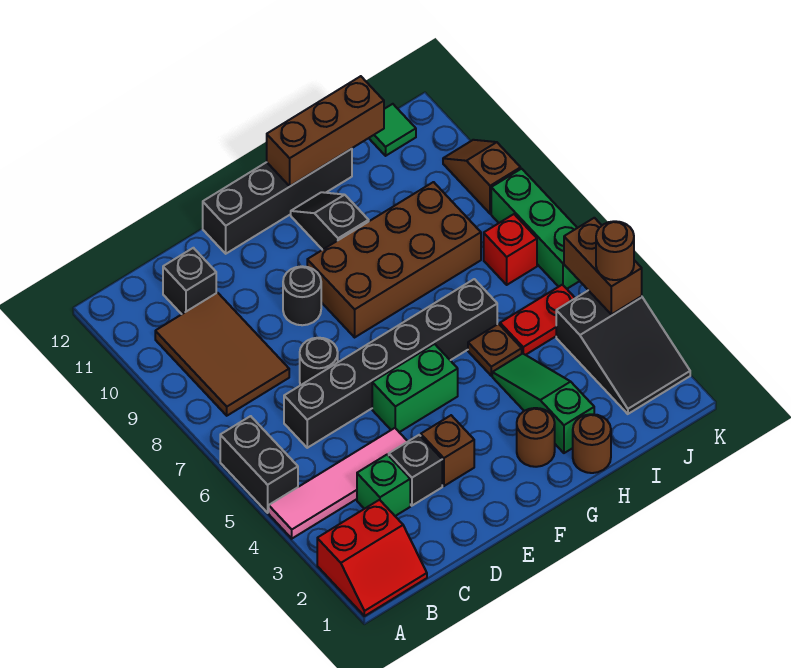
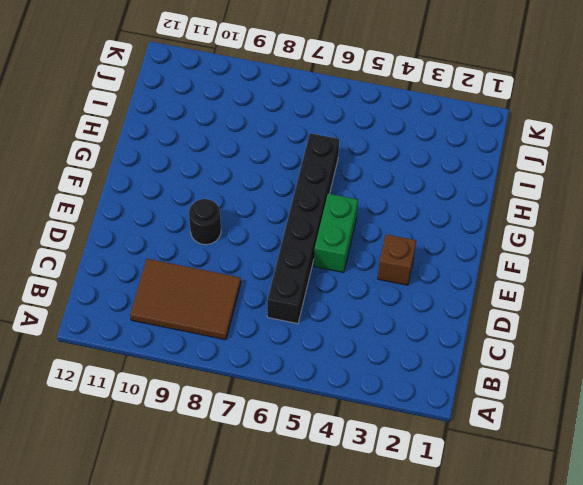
none -> red slope A1:B2 level 1 top 2
none -> pink tile A4:D4 level 1
none -> black brick A5:A6 level 1

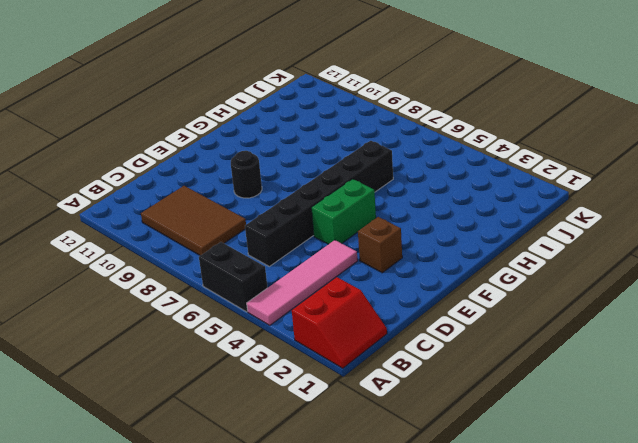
none -> green brick C3 level 1
none -> black brick C11 level 1
none -> black brick D3 level 1

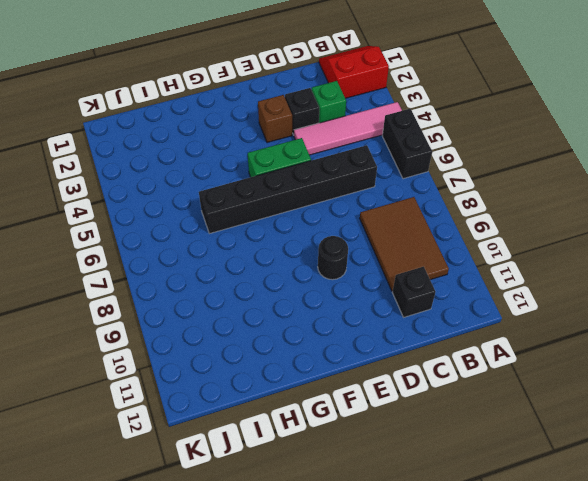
none -> black round brick D7 level 1
none -> black brick E12:H12 level 1
none -> brown brick F8:I9 level 1

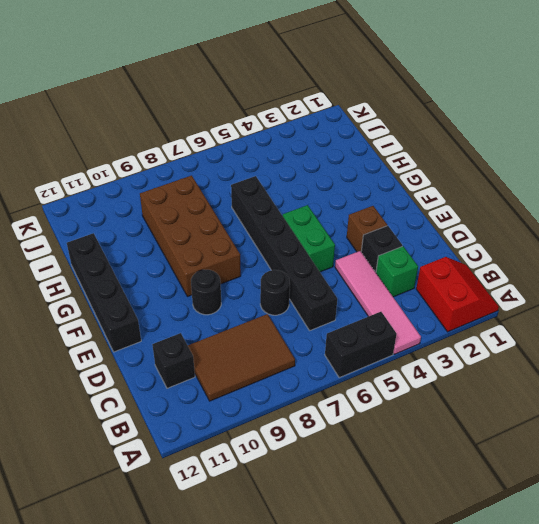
none -> brown round brick G2 level 1
none -> black slope G10:G11 level 1 top 10
none -> brown round brick H1 level 1

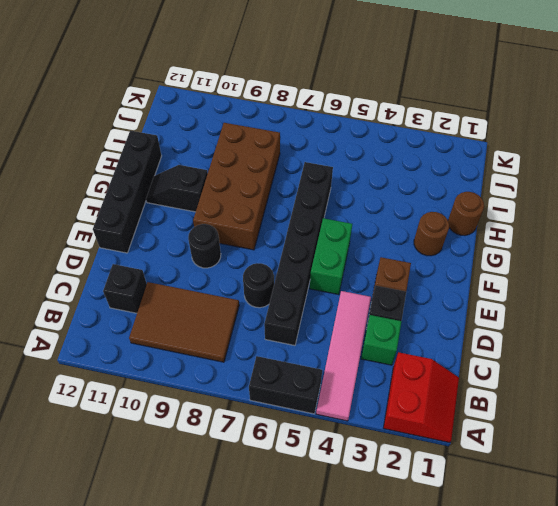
none -> green slope H2:H4 level 1 top 2
none -> brown plate H5 level 1
none -> red plate I5:J5 level 1

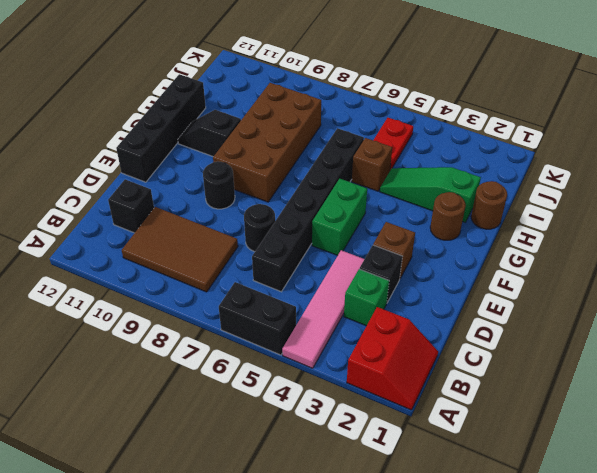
brown brick H5 level 1 -> brown plate H5 level 1
none -> black slope J2:K4 level 1 top 4
none -> red brick J7 level 1
none -> green tile J12 level 1

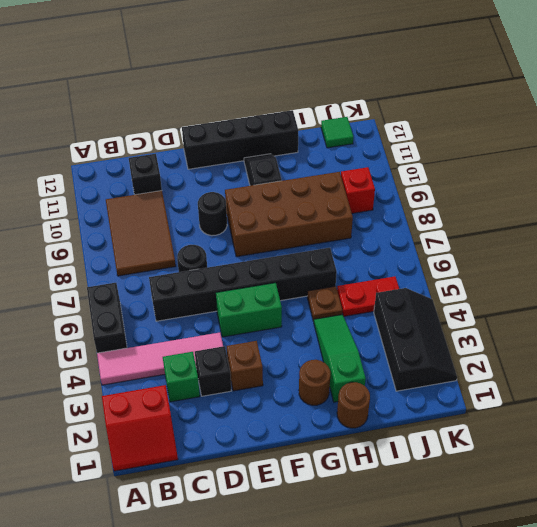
black slope J2:K4 level 1 top J -> black slope J2:K4 level 1 top 4
red brick J9 level 1 -> red brick J7 level 1
none -> green brick K6:K8 level 1
none -> brown slope K9:K10 level 1 top 9
none -> brown brick G12:I12 level 2

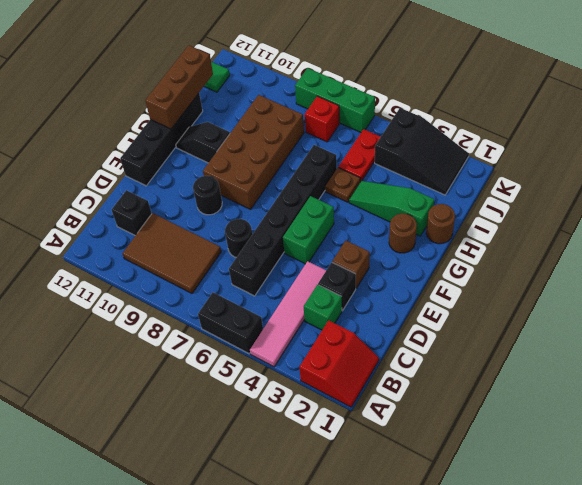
none -> brown slope K9:K10 level 1 top 9
none -> brown brick K4:K5 level 2
none -> brown round brick K4 level 3

